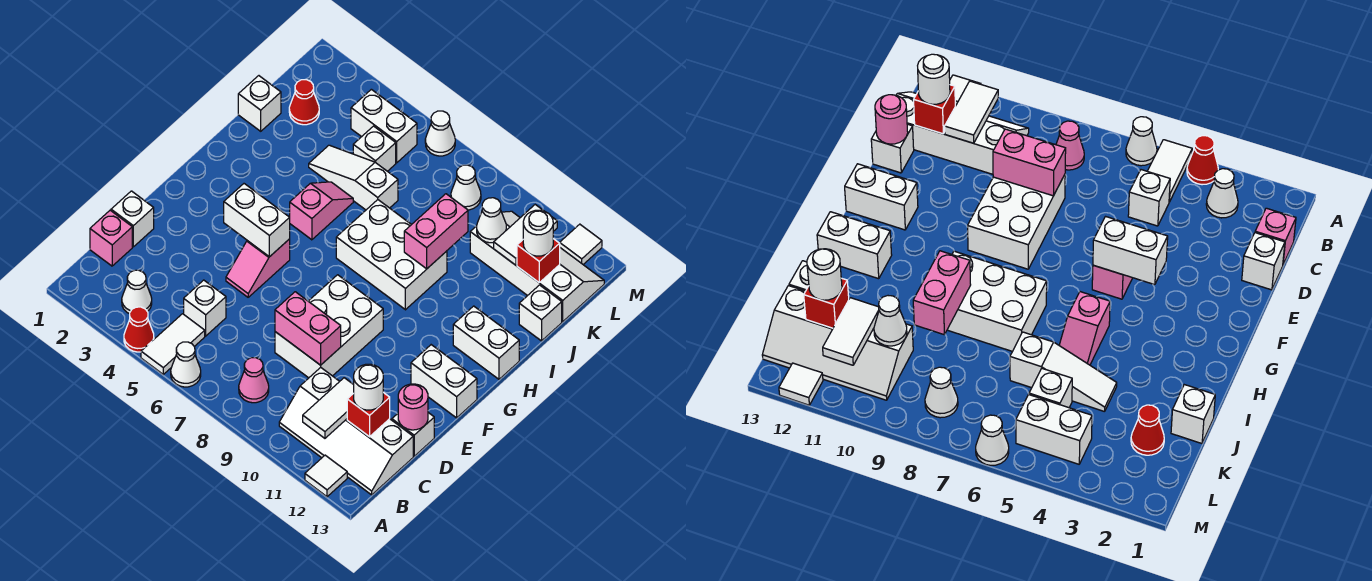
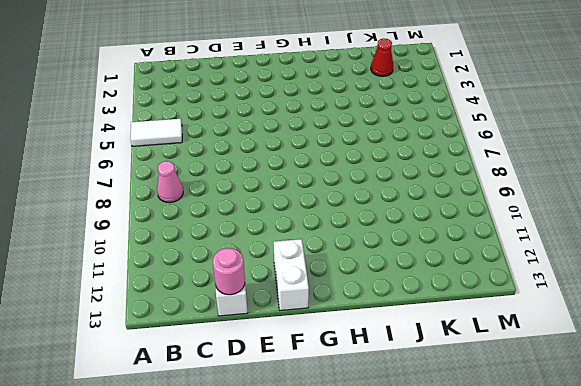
none -> red cone A4 level 1
none -> white cone A6 level 1
none -> white tile A12 level 1
none -> white cone B3 level 1

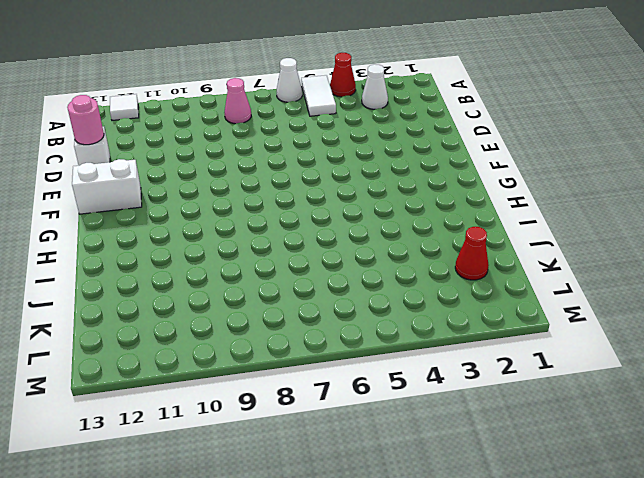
none -> white slope B10:C13 level 1 top C
none -> pink brick C1 level 1
none -> white brick C5 level 1
none -> white brick D1 level 1

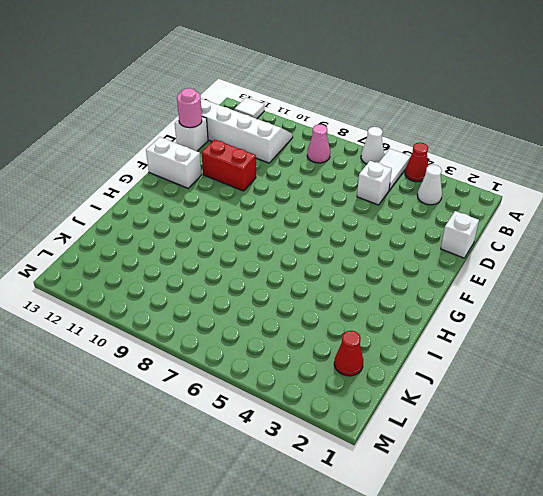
red brick E10:E11 level 1 -> none
none -> pink brick C1 level 1
none -> white brick D8:F9 level 1
none -> pink slope E5:F5 level 1 top F
none -> pink slope H5:I5 level 1 top H

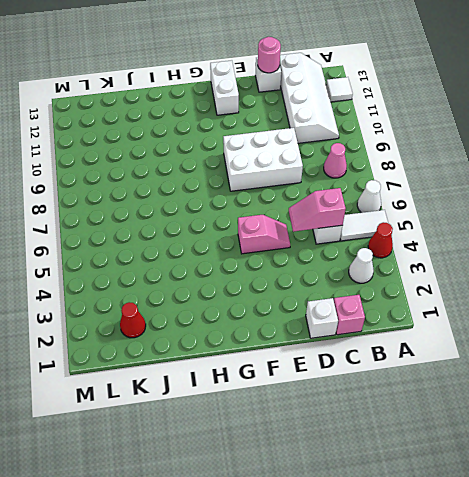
pink slope C5:D5 level 2 top C -> pink slope H5:I5 level 1 top H
none -> white brick H7:I9 level 1
none -> white brick H12:H13 level 1
none -> white brick J1 level 1
none -> white slope J4:J6 level 1 top 6

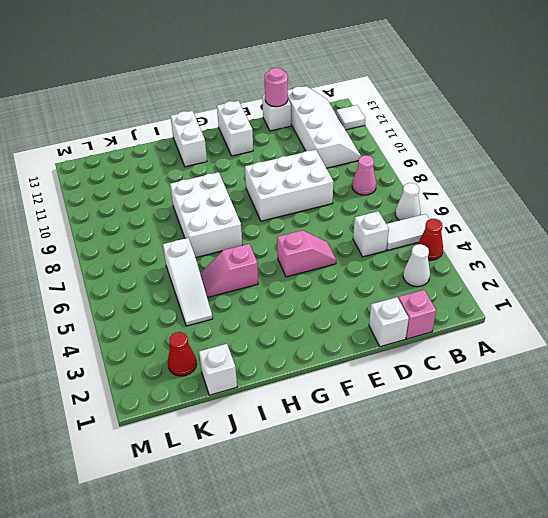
none -> white brick J13 level 1
none -> white brick K5 level 1
none -> white slope K10:L13 level 1 top K
none -> white brick L4:L5 level 1

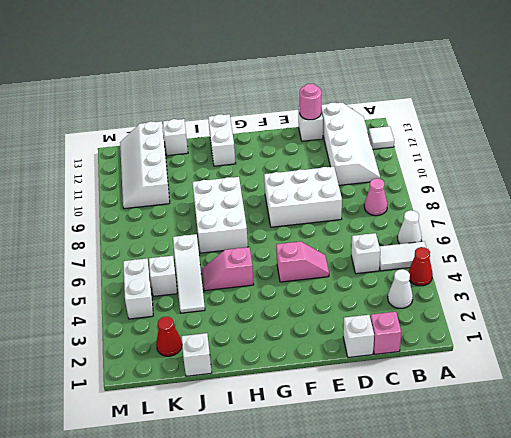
none -> white brick F12:F13 level 1
none -> white cone L8 level 1
none -> white cone M6 level 1
none -> white tile M12 level 1

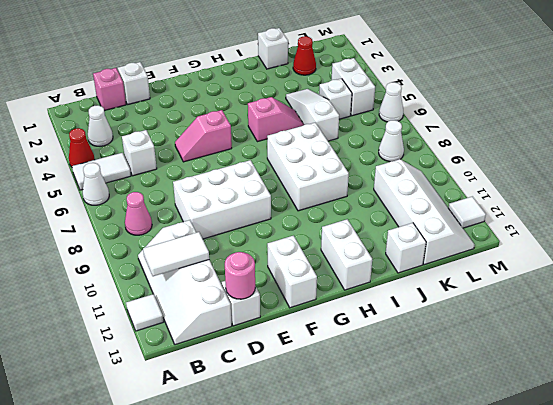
none -> red brick C12 level 2
none -> pink brick D8:D9 level 2
none -> white brick F4:F5 level 2
none -> pink brick I9:J9 level 2

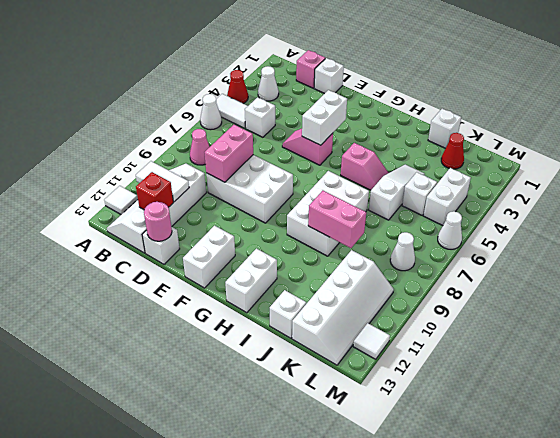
none -> white cone K10 level 2
none -> white tile K11:L11 level 2
none -> red brick K12 level 2
none -> white round brick C12 level 3

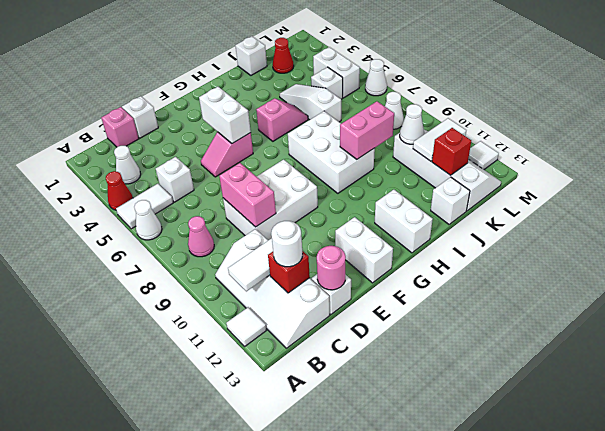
none -> white round brick K12 level 3

